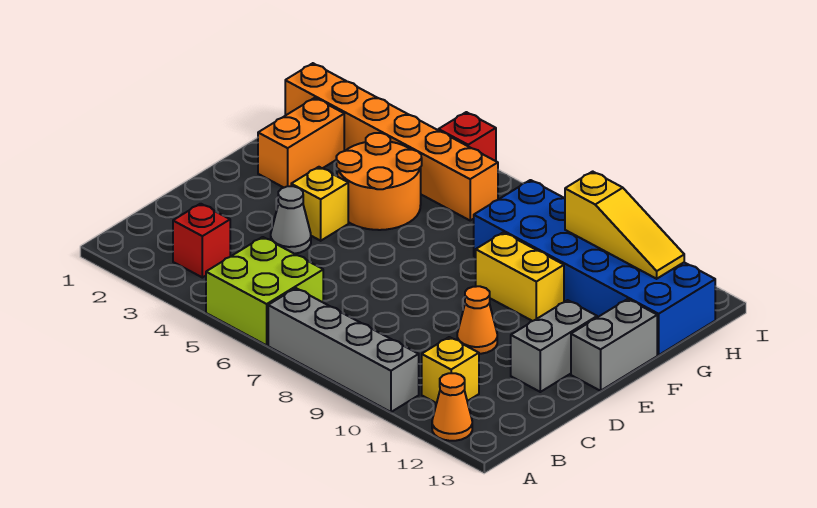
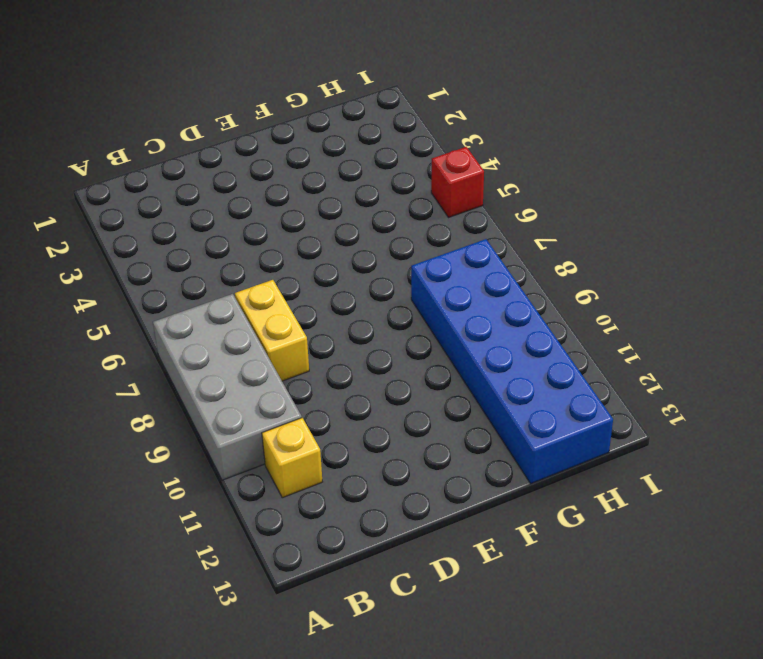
grey brick A7:B10 level 1 -> grey brick A7:A10 level 1
yellow brick C7:C8 level 1 -> yellow brick F9:F10 level 1
none -> lime brick A5:B6 level 1
none -> orange cone A12 level 1
none -> red brick B3 level 1

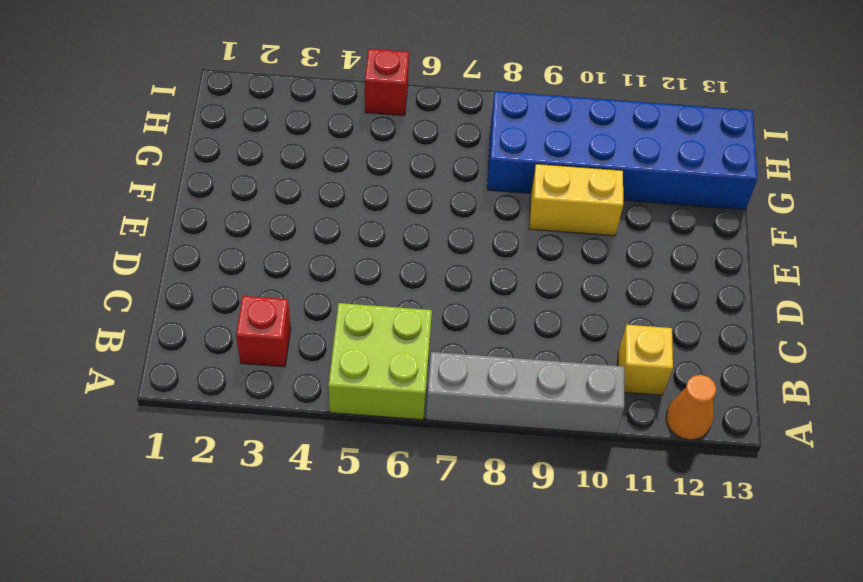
none -> grey cone D4 level 1
none -> orange cone D10 level 1
none -> grey brick D12:E12 level 1

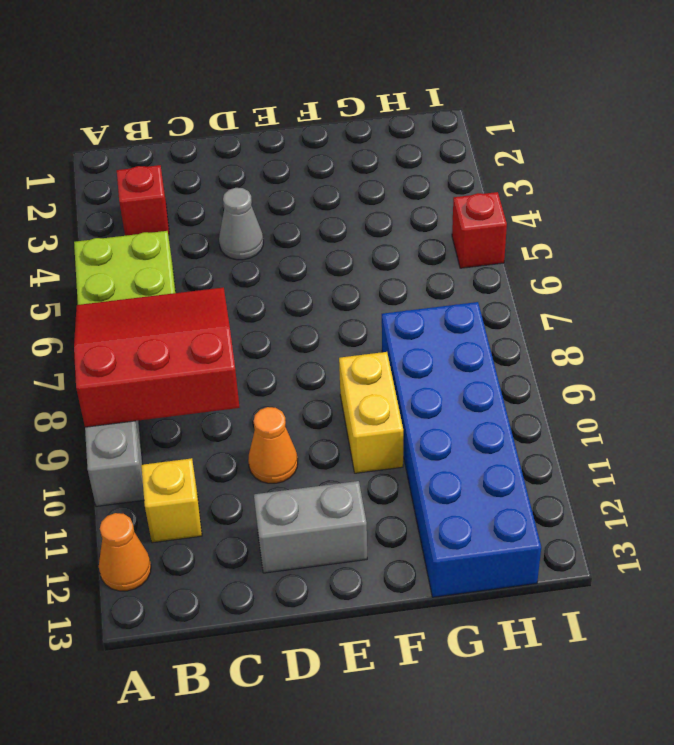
red slope A7:C9 level 2 top 9 -> none
none -> yellow brick E4 level 1
none -> grey brick E13:F13 level 1
none -> orange brick F2:G2 level 1

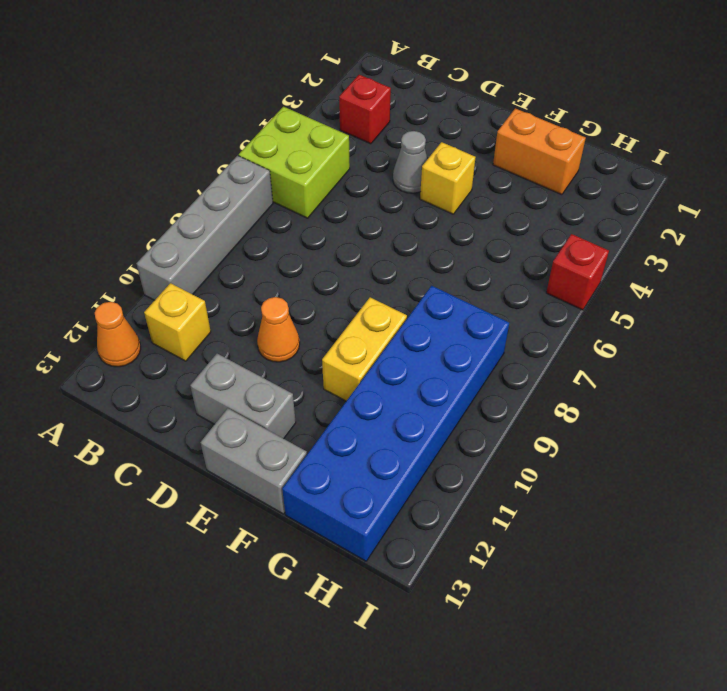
none -> orange round brick F4:G5 level 1
none -> orange brick H1:H6 level 1
none -> yellow slope H10:H12 level 2 top 10

